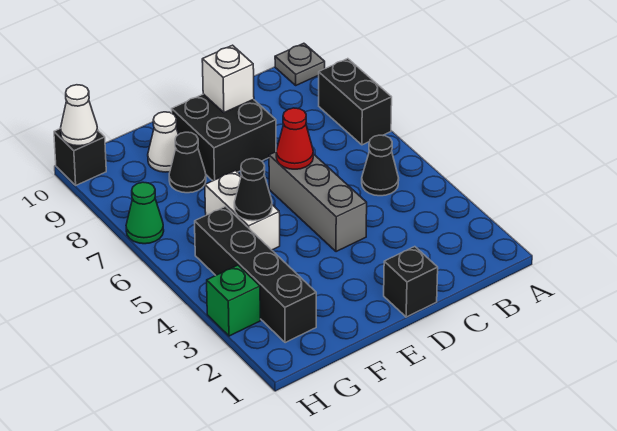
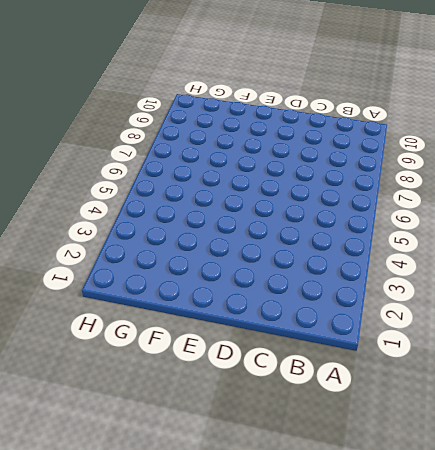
none -> black brick A7:A8 level 1
none -> grey plate A10 level 1
none -> black cone B5 level 1

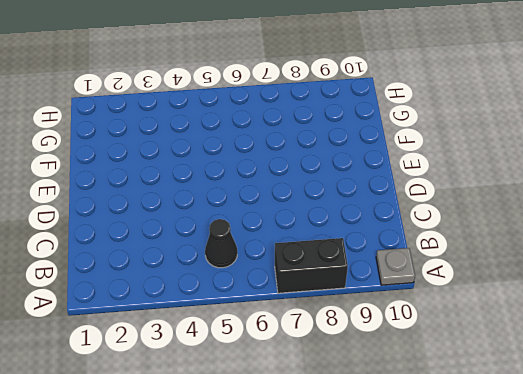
none -> black brick D1 level 1
none -> grey brick D4:D6 level 1
none -> black brick D8:E9 level 1

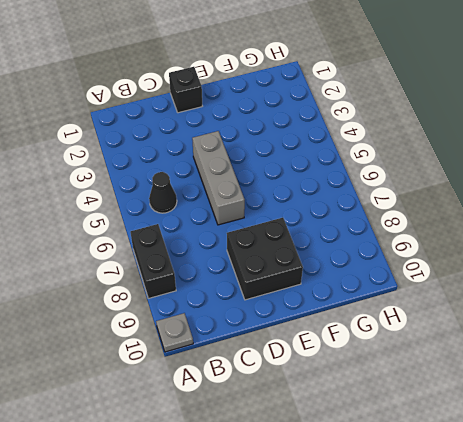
none -> white brick F5:F6 level 1
none -> black cone F8 level 1
none -> white cone F9 level 1

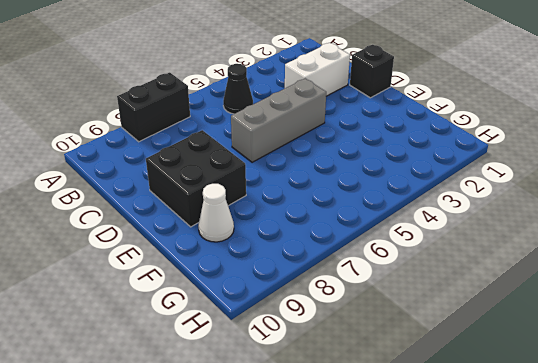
white brick C2:C3 level 1 -> white brick F5:F6 level 1
none -> grey plate A10 level 1
none -> black cone F8 level 1
none -> black brick G2:G5 level 1

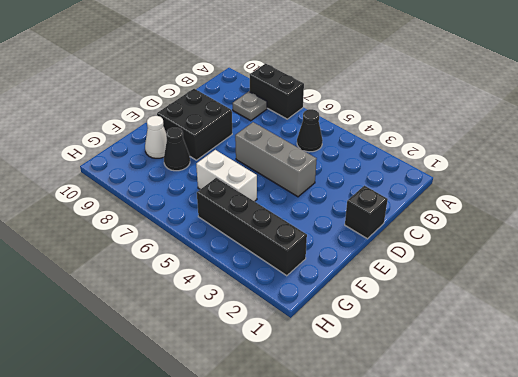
grey plate B8 level 1 -> grey plate A10 level 1
none -> green brick H3 level 1
none -> green cone H7 level 1
none -> black brick H10 level 1

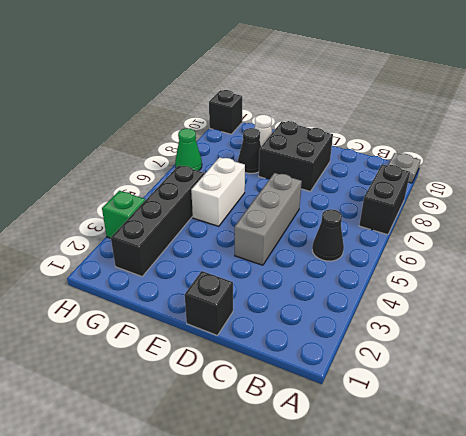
none -> red cone D6 level 2
none -> white brick D9 level 2
none -> black cone F5 level 2

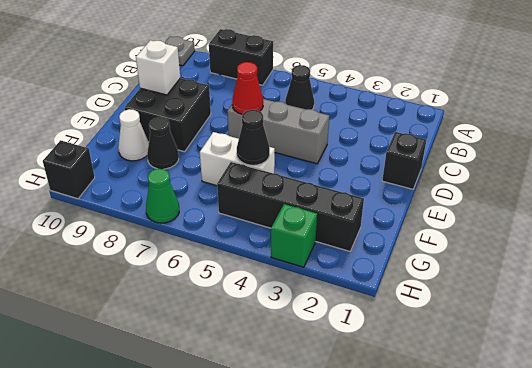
none -> white cone H10 level 2

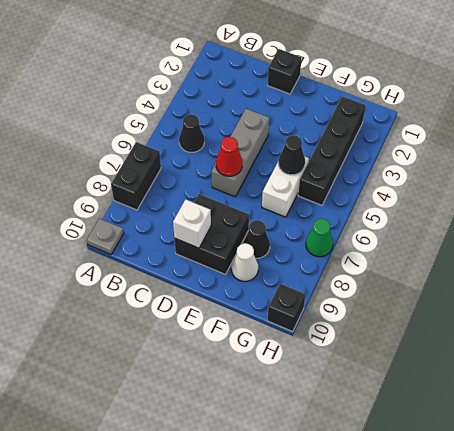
none -> green brick H3 level 1
none -> white cone H10 level 2

